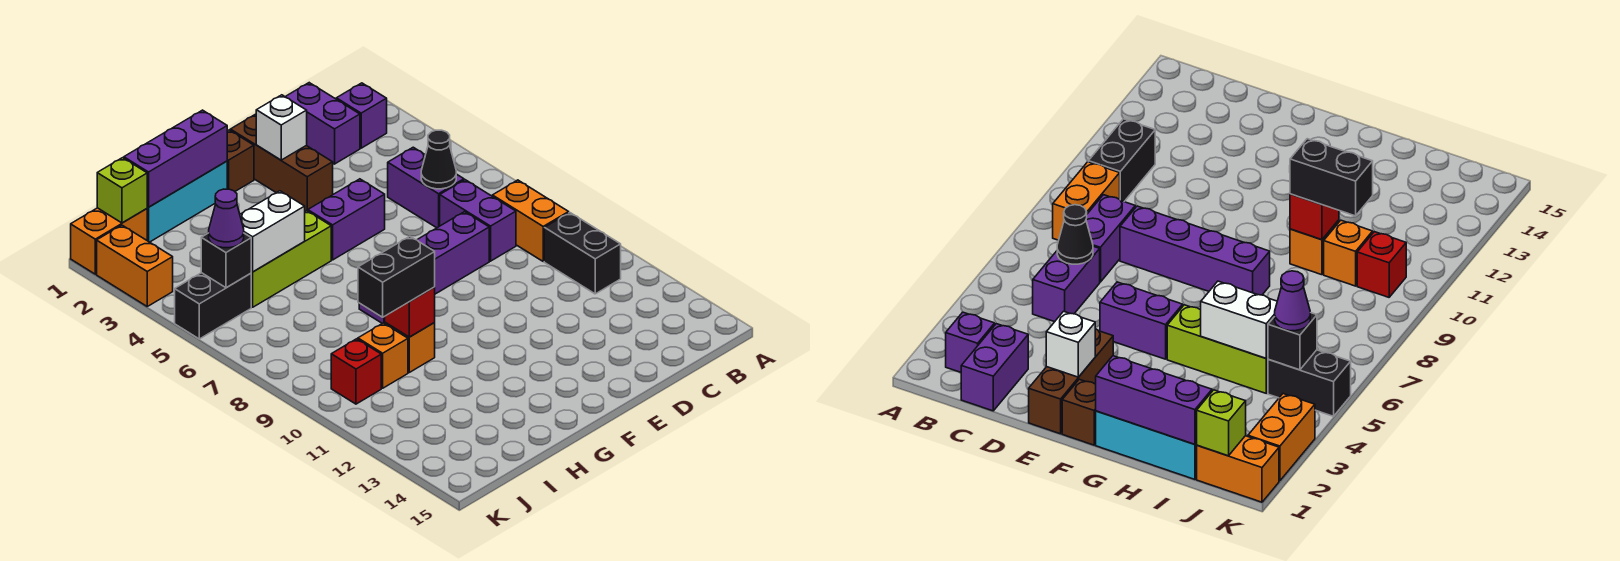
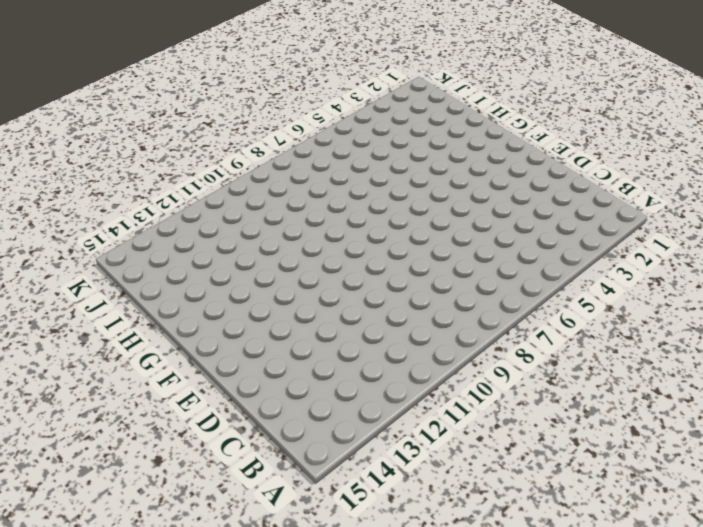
none -> purple brick B2 level 1
none -> orange brick B8:B9 level 1
none -> black brick B10:B11 level 1

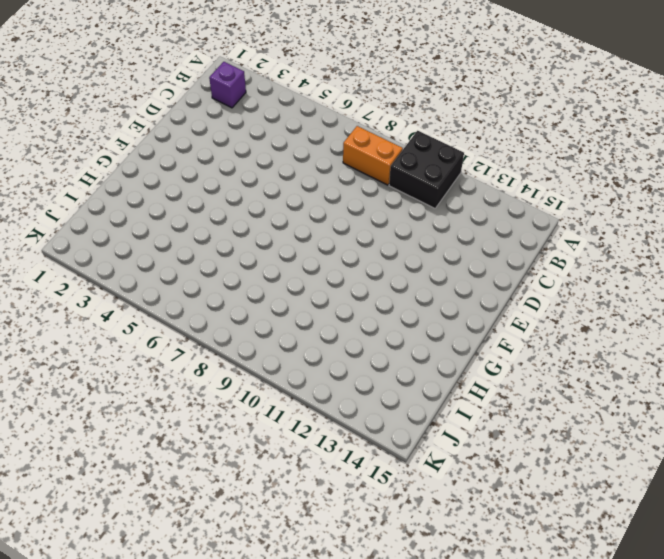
black brick A10:B11 level 1 -> black brick B10:B11 level 1
none -> purple brick C1:C2 level 1
none -> purple brick C5:C6 level 1
none -> purple brick C7:C8 level 1

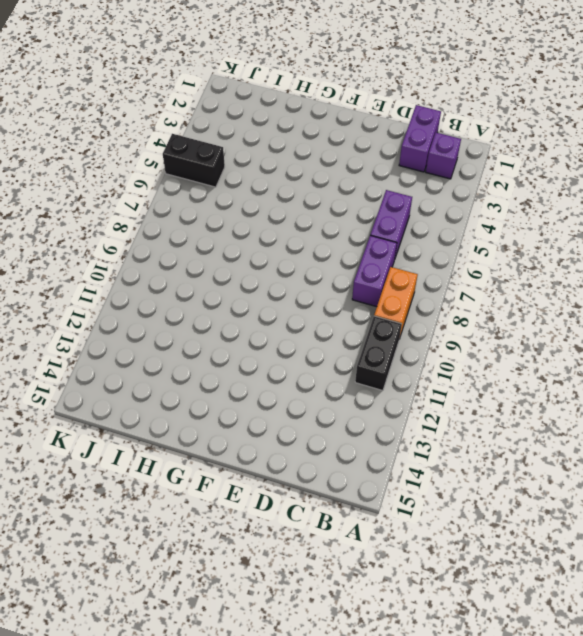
none -> purple brick D8:G8 level 1
none -> brown brick E1:E3 level 1
none -> purple brick E5:F5 level 1

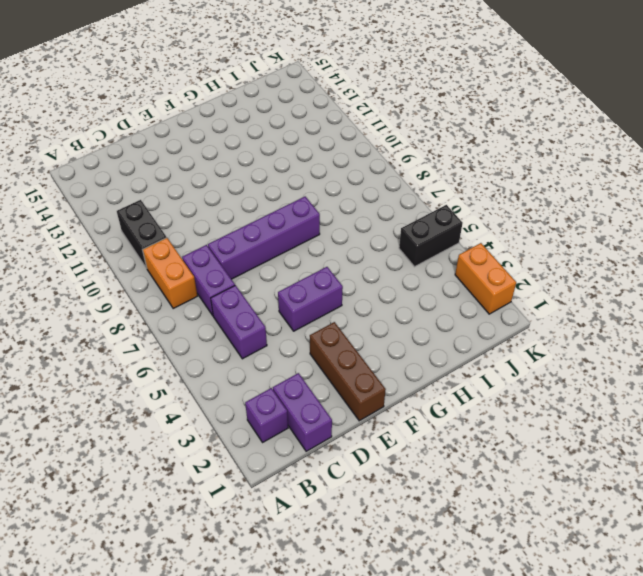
none -> brown brick F1 level 1
none -> cyan brick G1:I1 level 1
none -> lime brick G5:I5 level 1

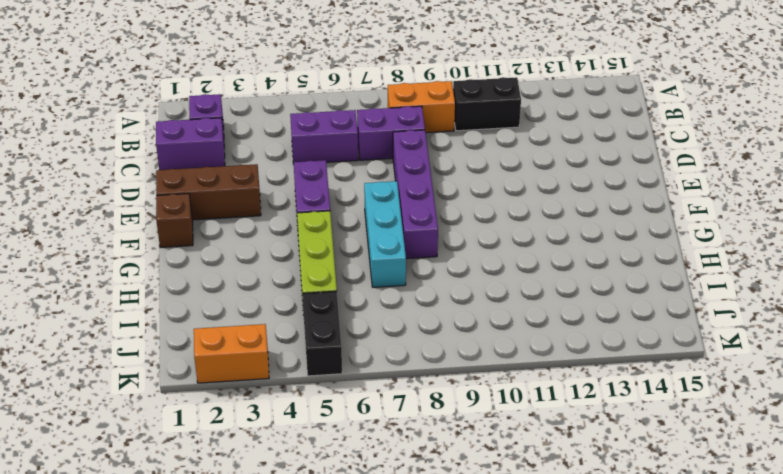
cyan brick F7:H7 level 1 -> cyan brick G1:I1 level 1
none -> orange brick H10 level 1
none -> orange brick I10 level 1
none -> orange brick J1:K1 level 1

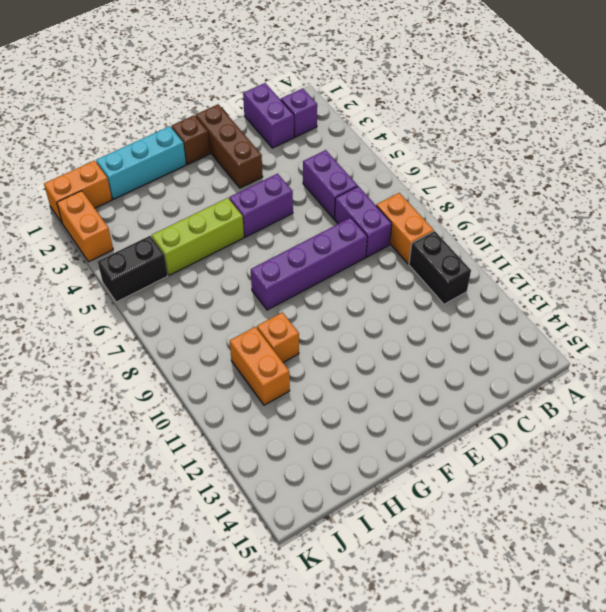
orange brick I10:I11 level 1 -> orange brick I10 level 1
none -> red brick J10 level 1
none -> black cone C6 level 2
none -> white brick E2 level 2

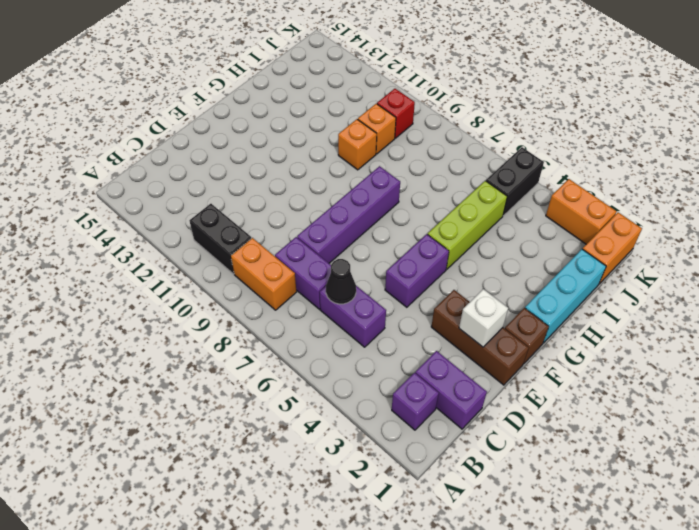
none -> purple brick G1:I1 level 2
none -> white brick H5:I5 level 2
none -> red brick H10 level 2

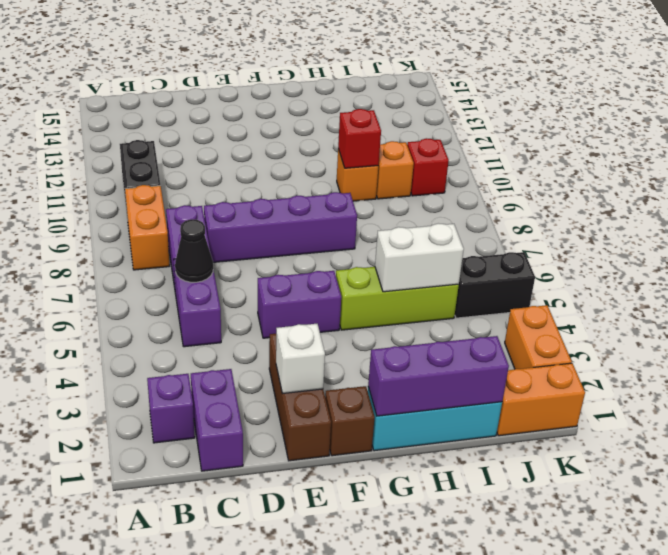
none -> lime brick J1 level 2
none -> black brick J5 level 2
none -> black brick H10:I10 level 3

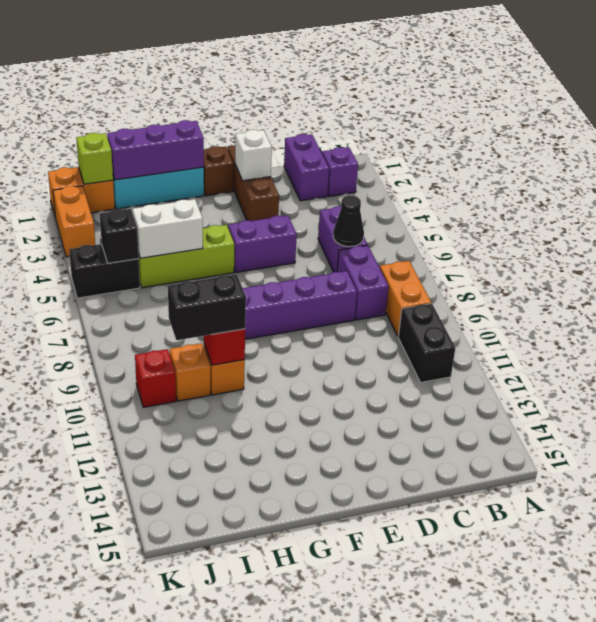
none -> purple cone J5 level 3

